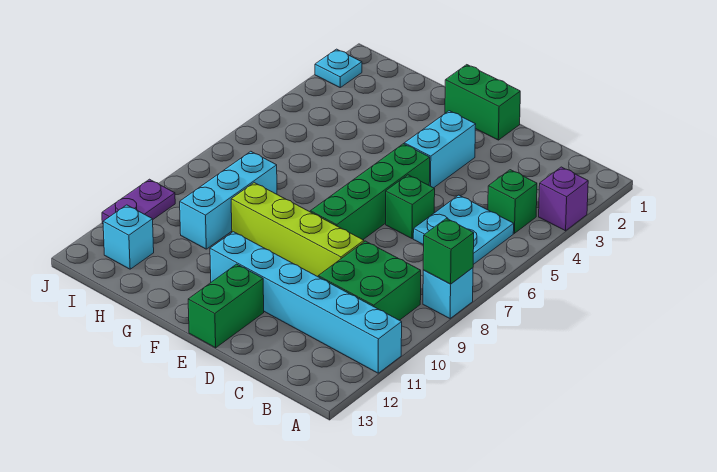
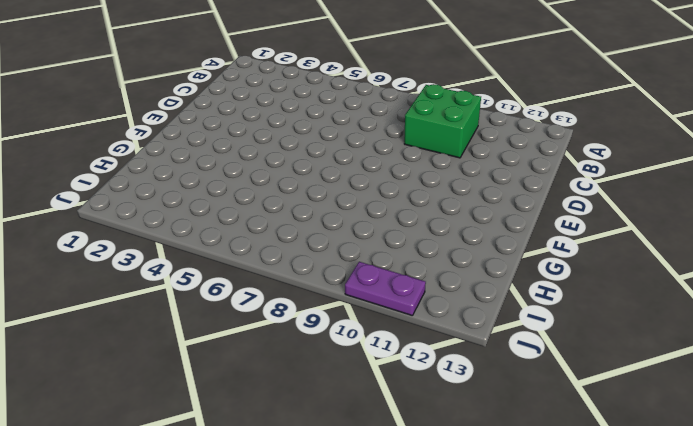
none -> purple brick A3 level 1
none -> cyan brick A8 level 1
none -> cyan brick A11:F11 level 1

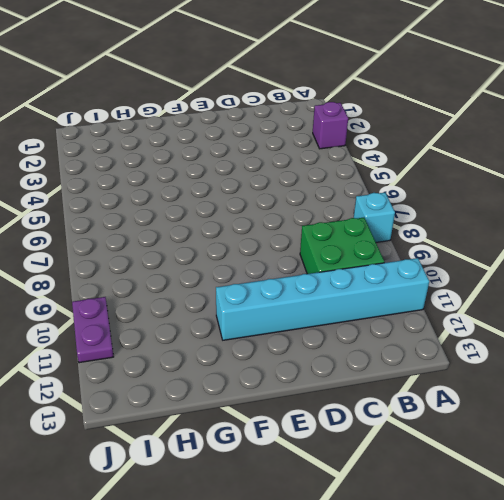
none -> green brick B4 level 1
none -> cyan plate B5:C6 level 1
none -> green brick D6 level 1

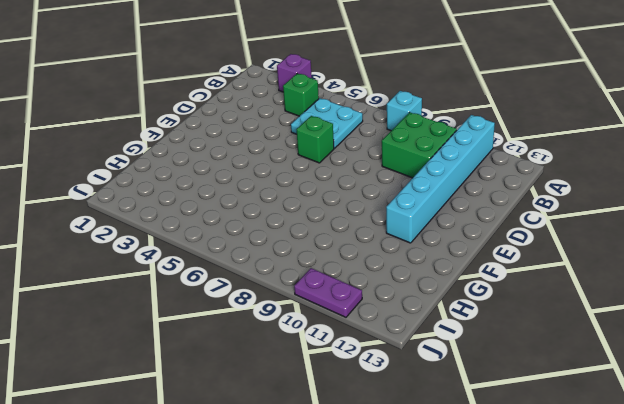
none -> lime brick D9:G9 level 1
none -> green brick E1:F1 level 1
none -> cyan brick E3:E4 level 1

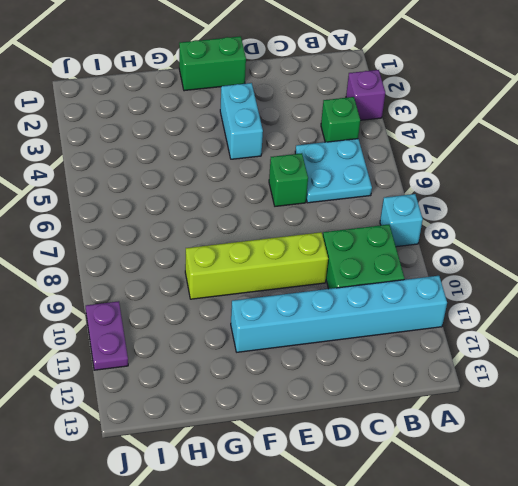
none -> green brick E5:E8 level 1
none -> green brick E12:E13 level 1
none -> cyan brick H8:H10 level 1

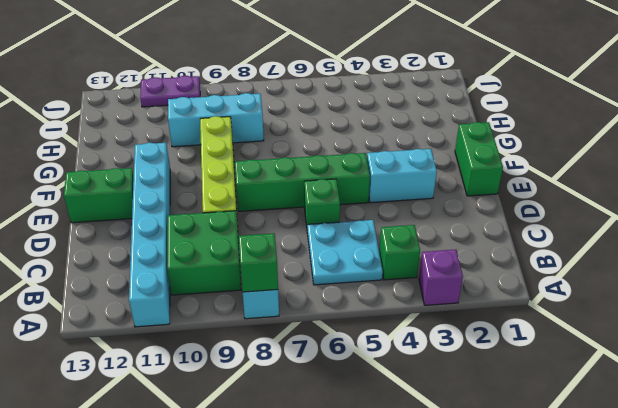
none -> cyan brick I12 level 1
none -> cyan plate J2 level 1

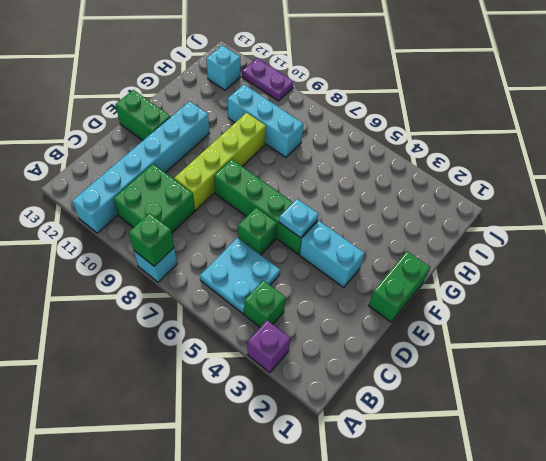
cyan plate E5 level 2 -> cyan plate J2 level 1

